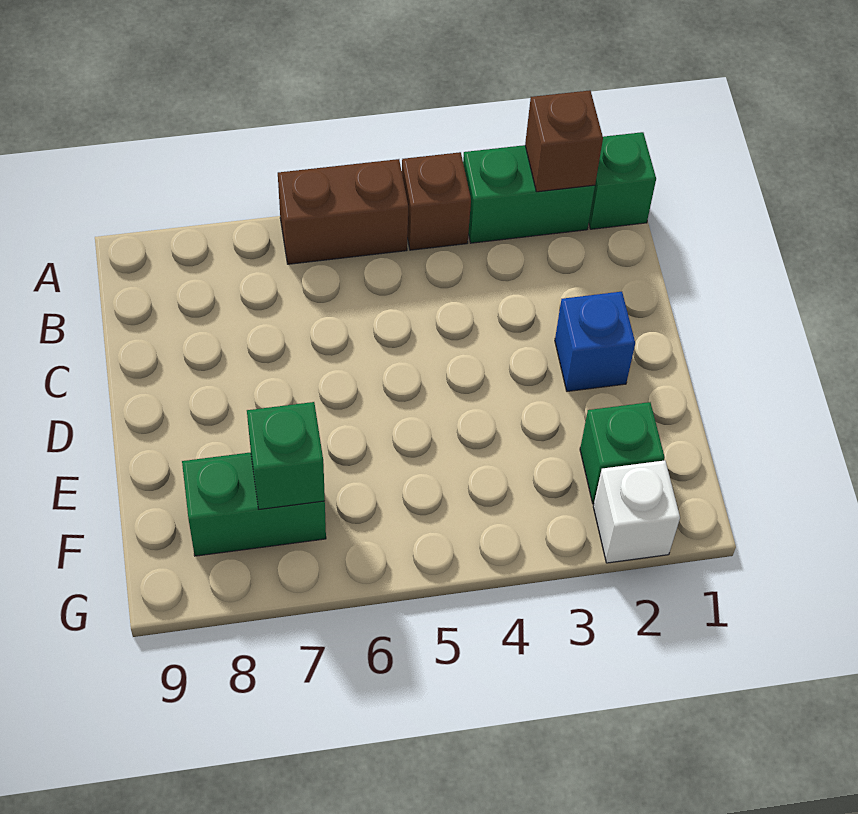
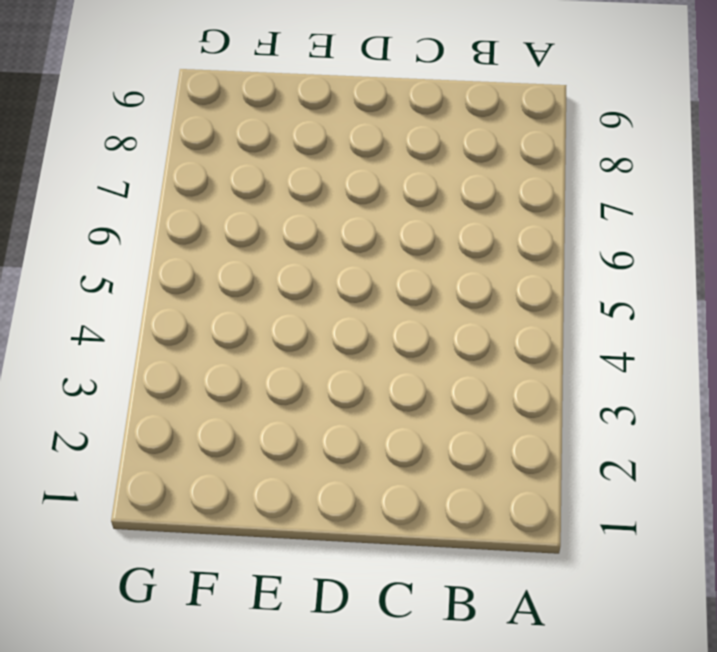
none -> green brick A1 level 1
none -> green brick A2:A3 level 1

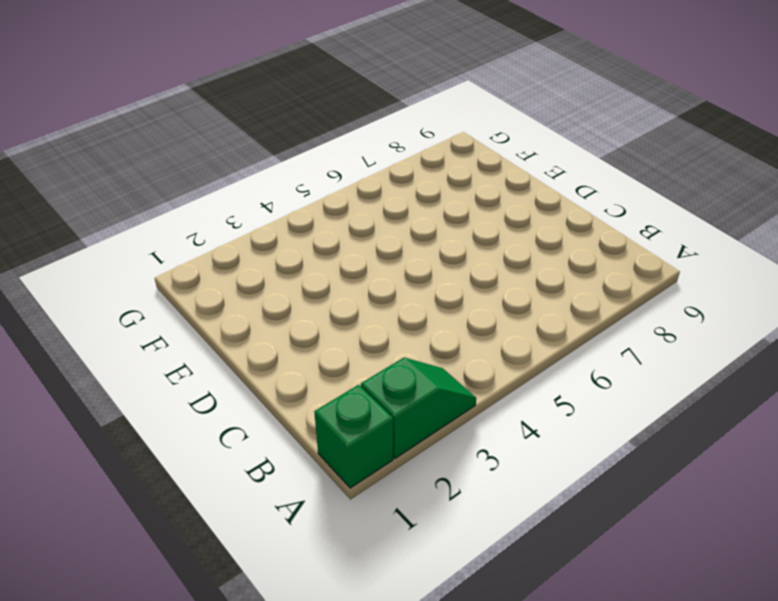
green slope A2:A3 level 1 top 2 -> green brick A2:A3 level 1
none -> brown brick A4 level 1
none -> brown brick A5:A6 level 1

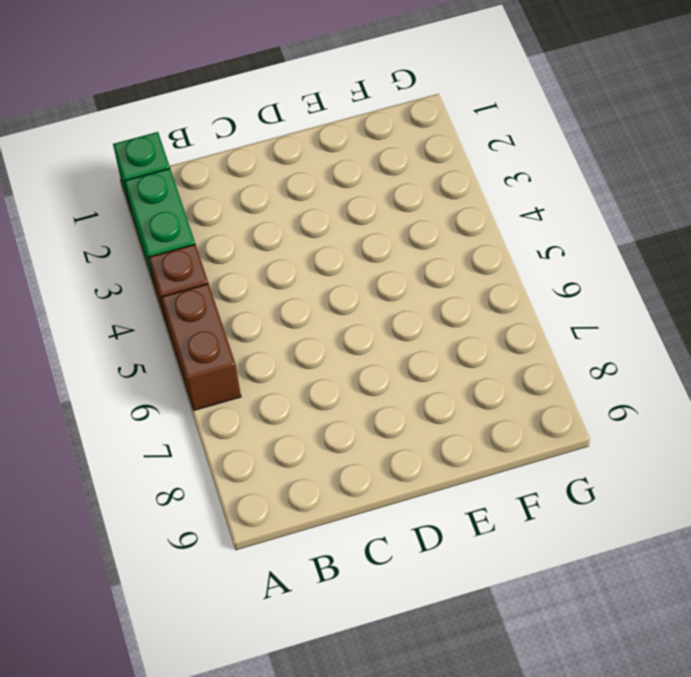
none -> blue brick D2 level 1
none -> green brick F2 level 1

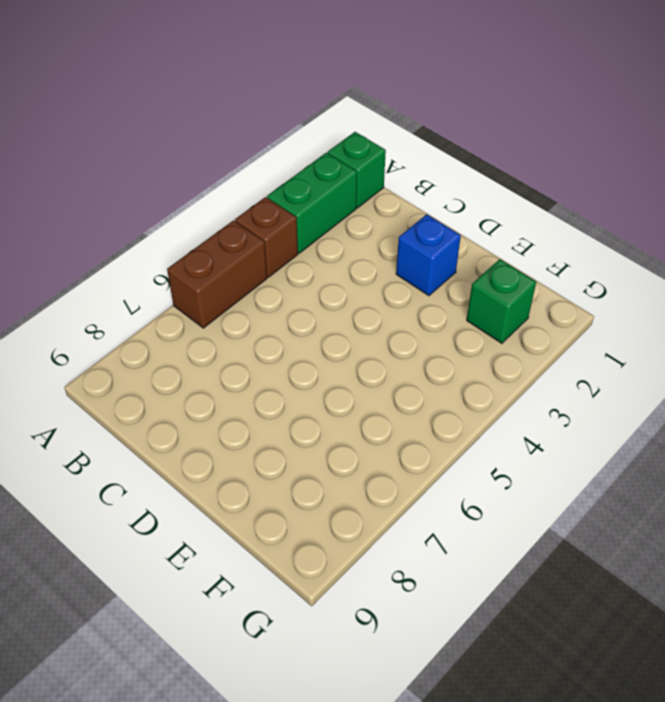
none -> green brick F7:F8 level 1
none -> white brick G2 level 1

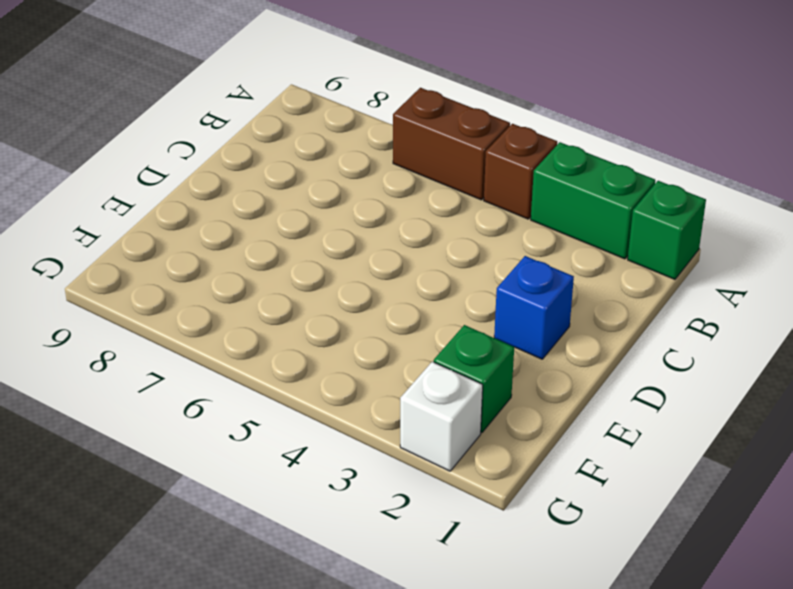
none -> green brick F7:F8 level 1
none -> brown brick A2 level 2

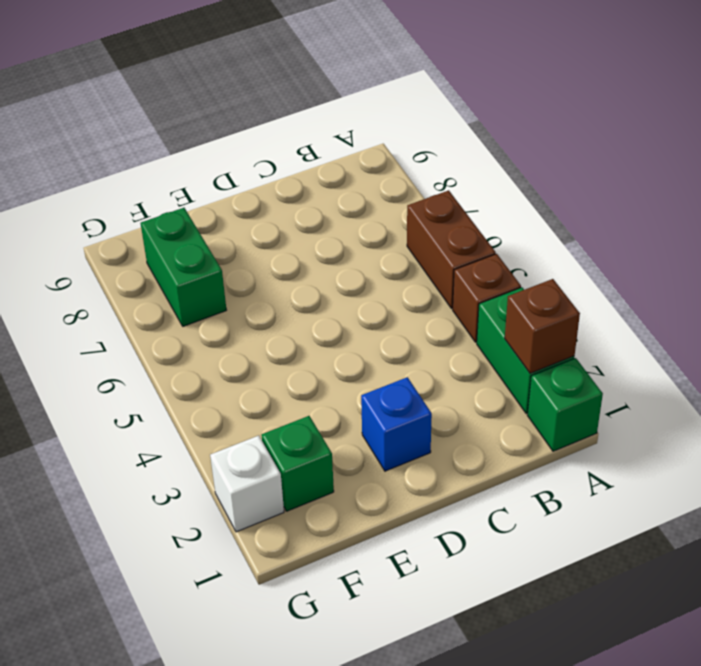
none -> green brick F7 level 2

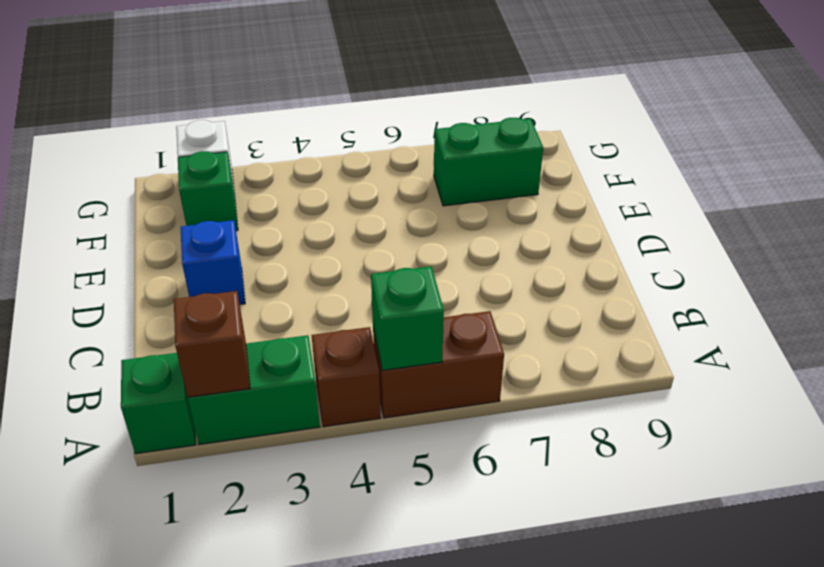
green brick A5 level 2 -> green brick F7 level 2

